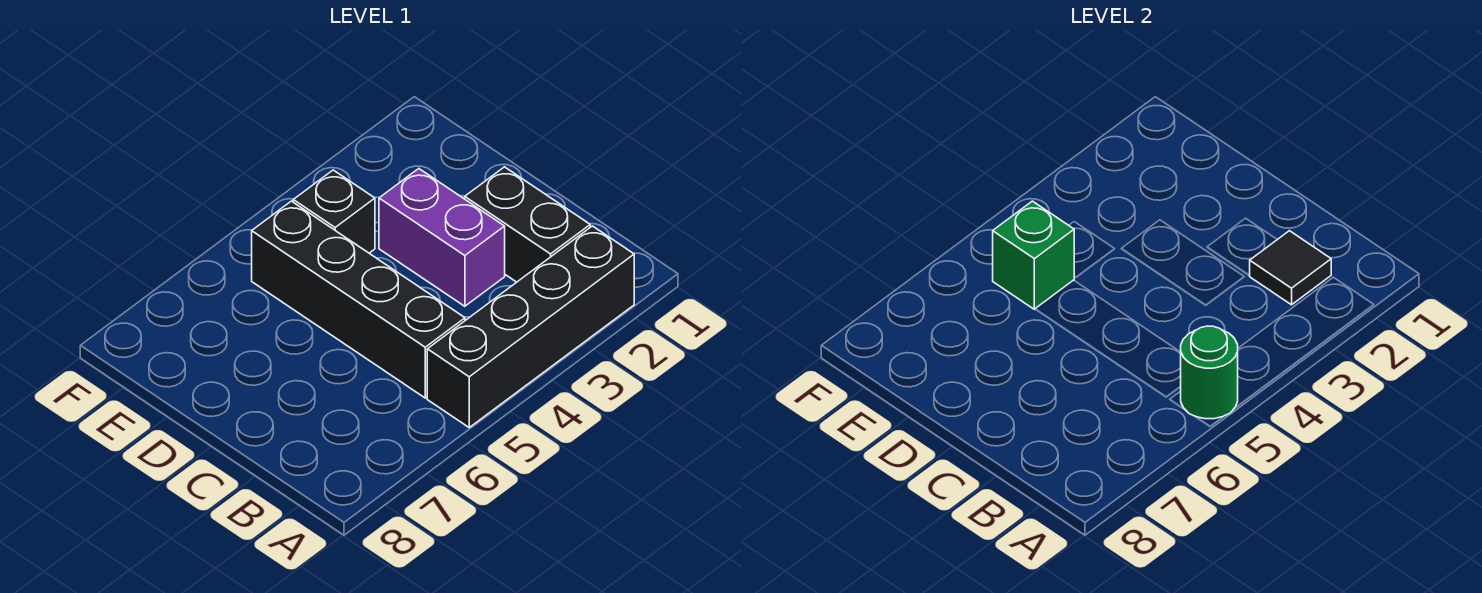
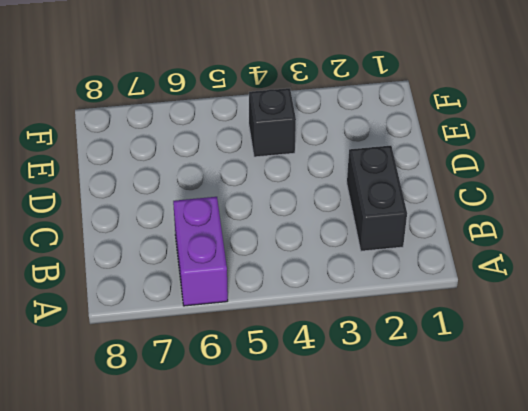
purple brick A6:B6 level 1 -> purple brick C3:D3 level 1
none -> black brick A2:A5 level 1
none -> black brick B5:E5 level 1

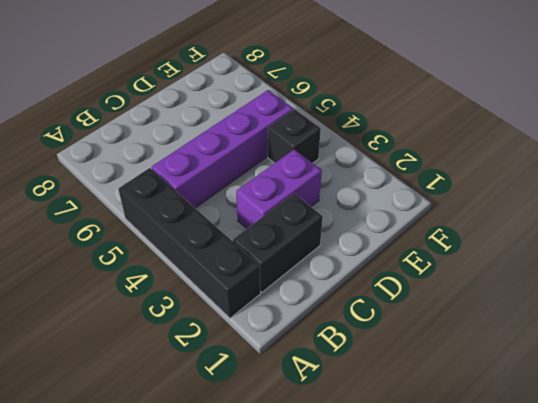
purple brick B5:E5 level 1 -> black brick B5:E5 level 1
none -> green round brick A5 level 2
none -> black tile B2 level 2

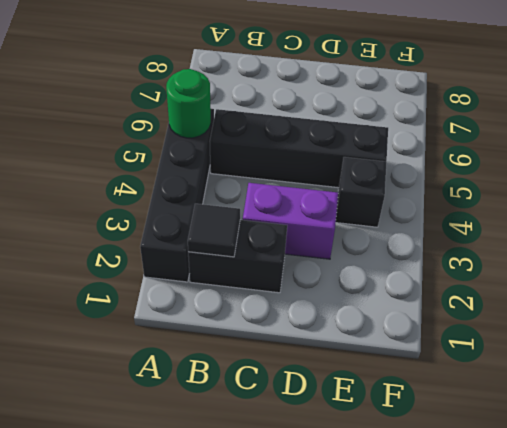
none -> green brick E5 level 2

